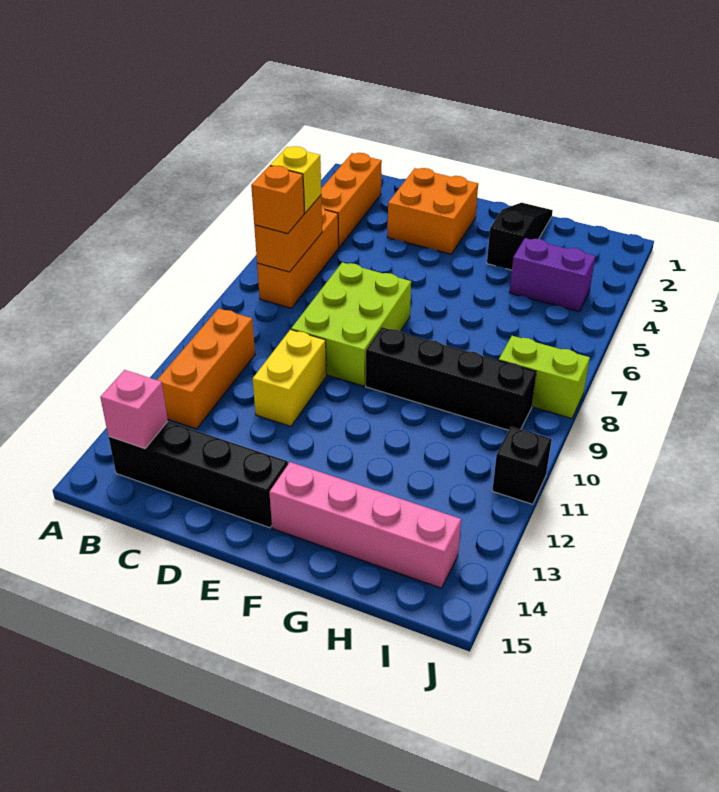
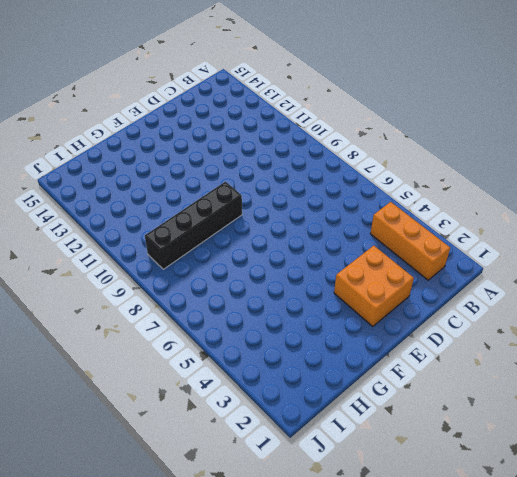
none -> orange brick B5:B7 level 1
none -> orange brick B10:B12 level 1
none -> black brick B14:E14 level 1

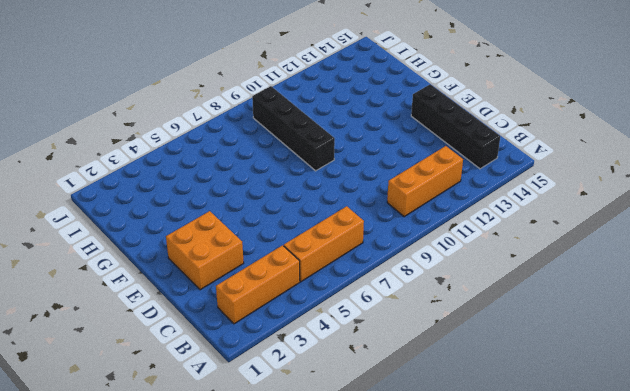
none -> lime brick D7:E9 level 1
none -> yellow brick D10:D11 level 1
none -> pink brick F14:I14 level 1

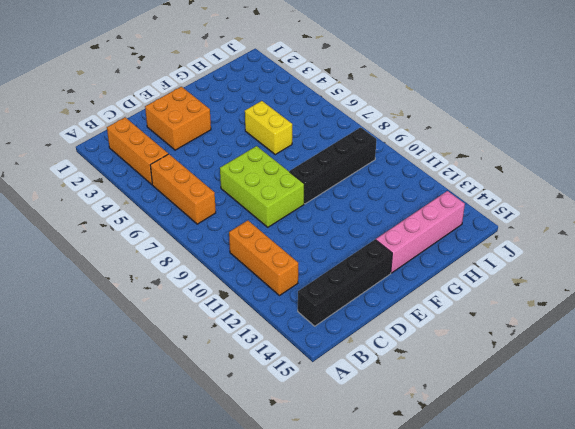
yellow brick G5:G6 level 1 -> yellow brick D10:D11 level 1
none -> black slope G1:G3 level 1 top 3
none -> purple brick H4:I4 level 1
none -> lime brick I8:J8 level 1

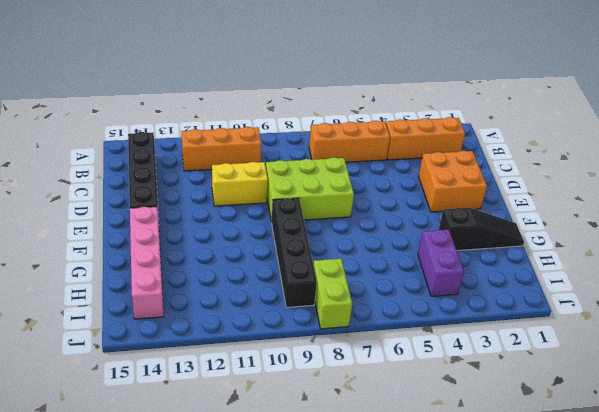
none -> black brick J11 level 1
none -> orange brick B6:B7 level 2
none -> pink brick B14 level 2

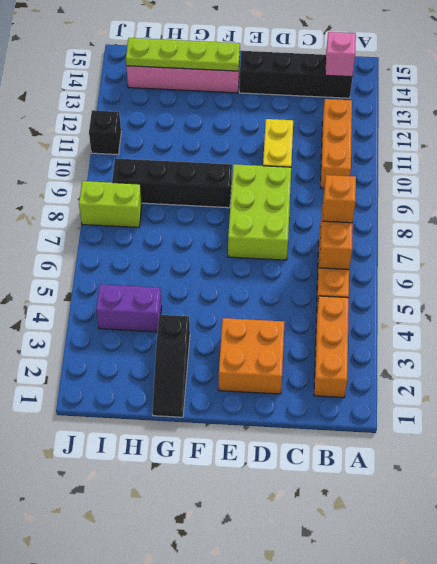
lime plate F14:I14 level 2 -> none
none -> yellow brick B6 level 3

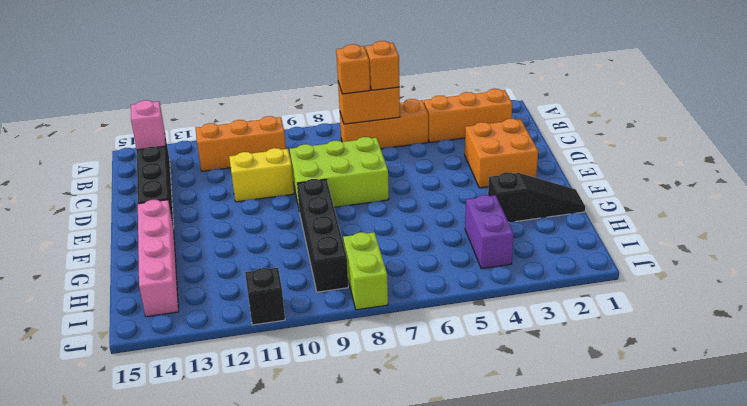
orange brick B6 level 3 -> yellow brick B6 level 3

